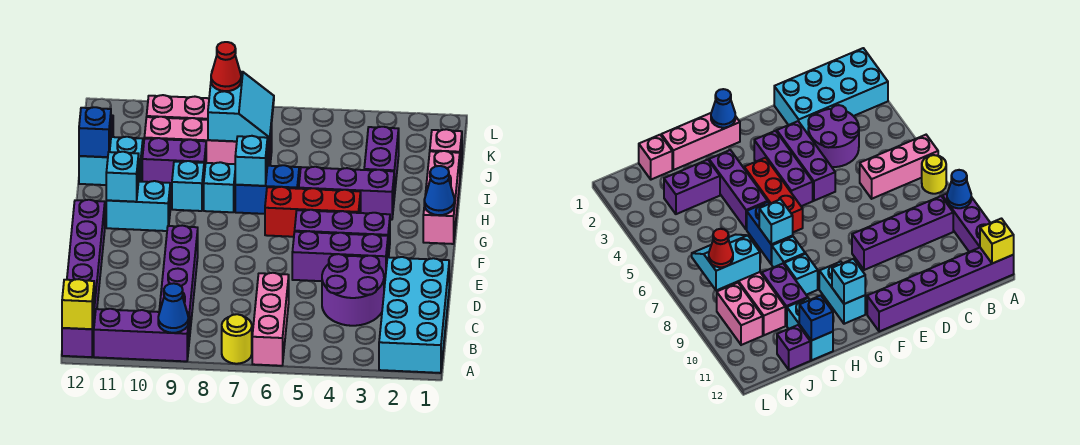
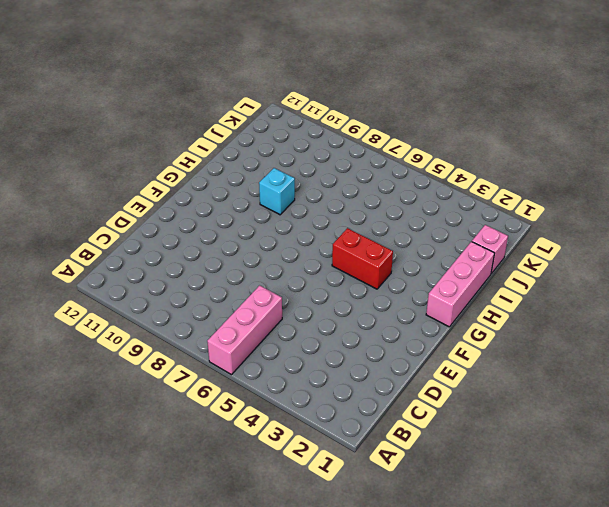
red brick G4:G5 level 1 -> red brick G4:G6 level 1
none -> cyan brick A1:D2 level 1
none -> yellow round brick A7 level 1
none -> purple brick A9:A11 level 1
none -> purple brick A12:F12 level 1

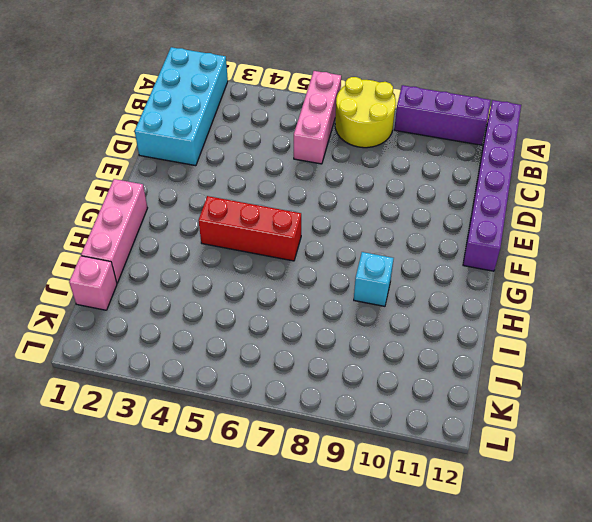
yellow round brick A7:B8 level 1 -> yellow round brick A7 level 1
none -> purple brick B9:E9 level 1
none -> purple round brick C3:D4 level 1
none -> purple brick E3:E5 level 1
none -> purple brick F3:F5 level 1

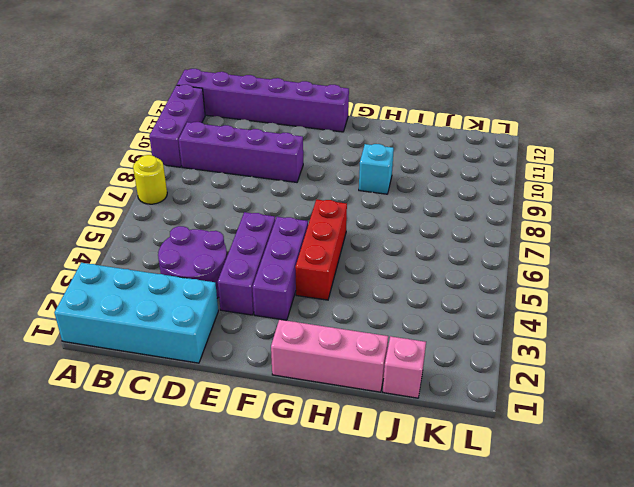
none -> pink brick A6:C6 level 1
none -> cyan brick G10:G11 level 1
none -> purple brick H3:H5 level 1
none -> blue brick H6:H7 level 1

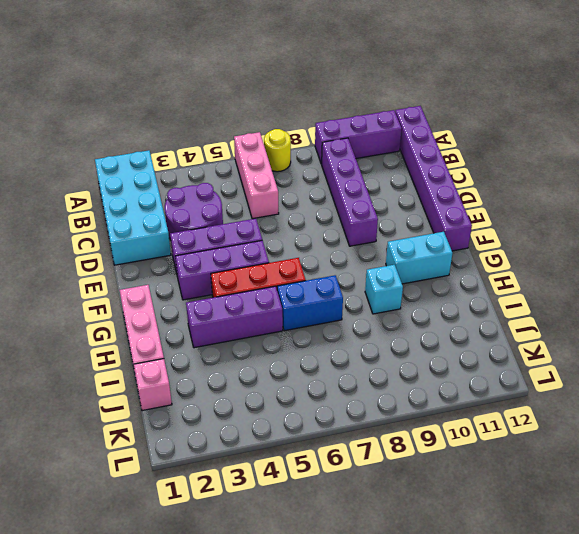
none -> cyan brick H8 level 1
none -> purple brick I3:J3 level 1
none -> purple brick I9:I10 level 1
none -> cyan brick I11:I12 level 1

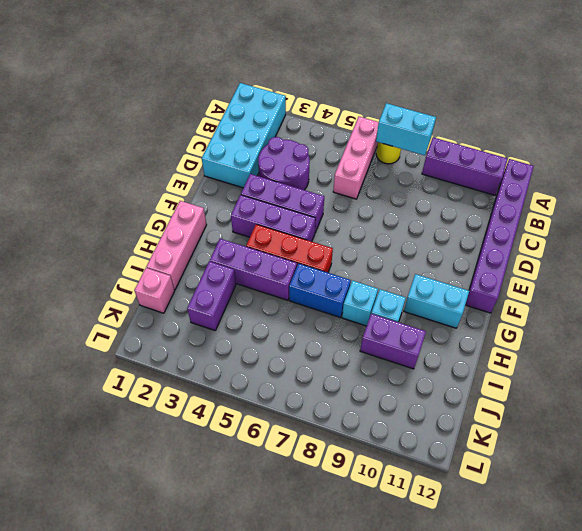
cyan brick A7:A8 level 2 -> cyan brick I11:I12 level 1
none -> purple brick B9:E9 level 1
none -> pink brick J7:J10 level 1
none -> purple brick J12 level 1
none -> pink brick K9:K10 level 1

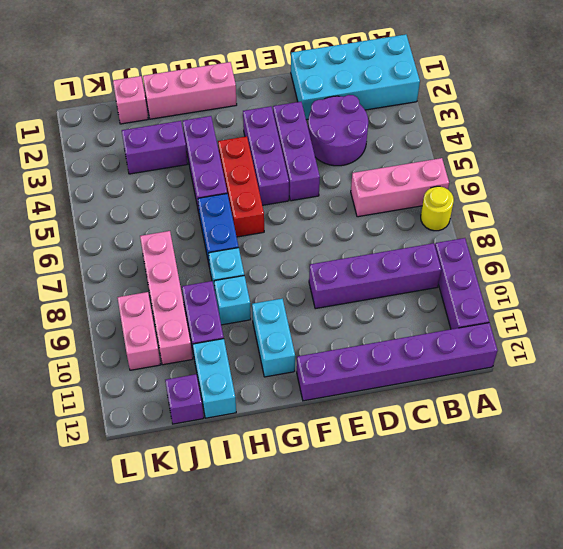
none -> blue cone A9 level 2
none -> yellow brick A12 level 2
none -> blue cone G1 level 2
none -> cyan brick G11 level 2

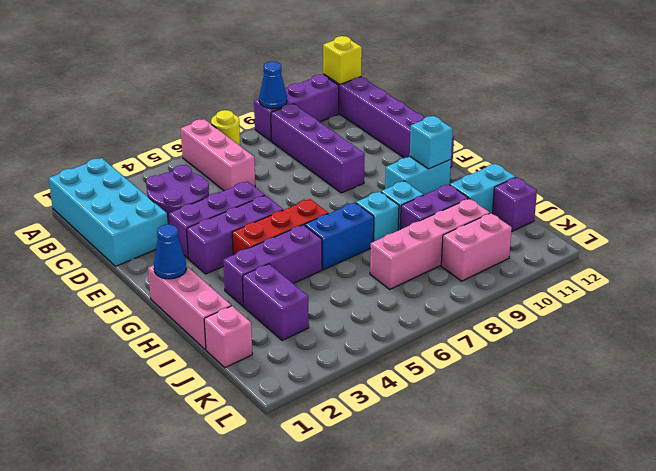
none -> cyan brick H7 level 2
none -> blue brick I12 level 2
none -> cyan slope J7:K8 level 2 top 8
none -> red cone K8 level 3

